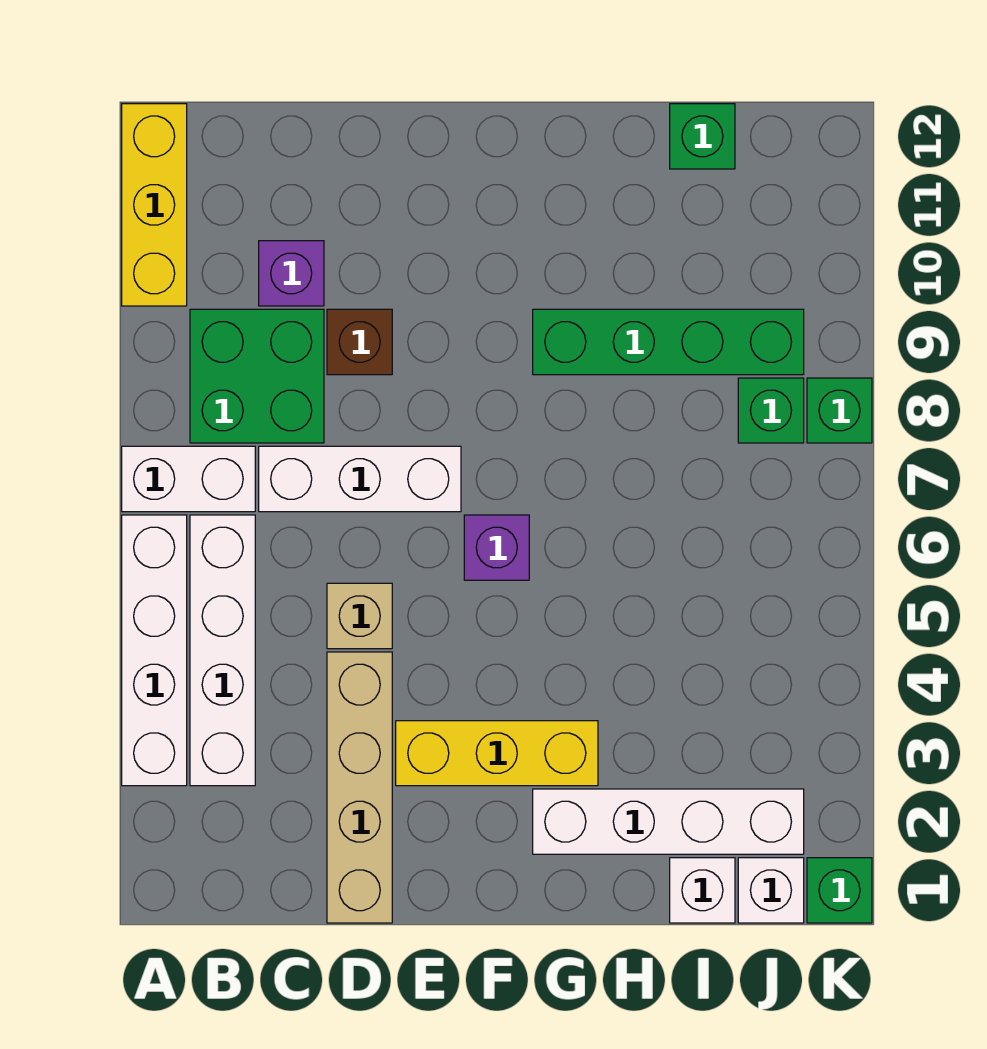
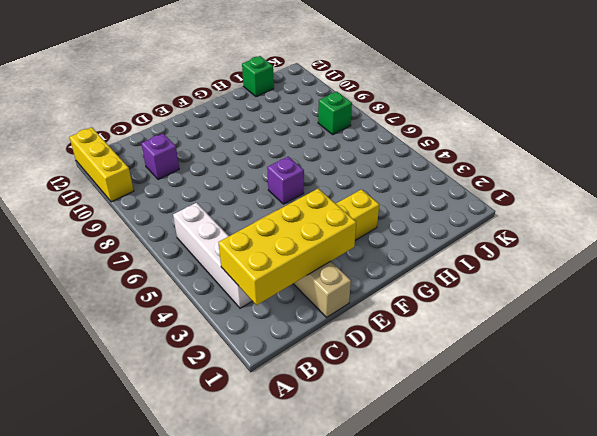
yellow brick B2:E3 level 2 -> none
none -> white brick A3:A6 level 1
none -> white brick A7:B7 level 1
none -> green brick B8:C9 level 1

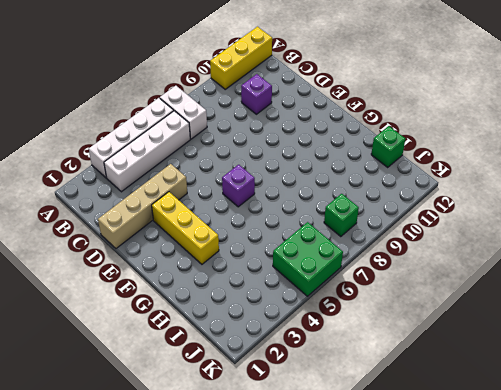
green brick J5:K6 level 1 -> green brick B8:C9 level 1
none -> white brick C7:E7 level 1
none -> tan brick D5 level 1
none -> brown brick D9 level 1

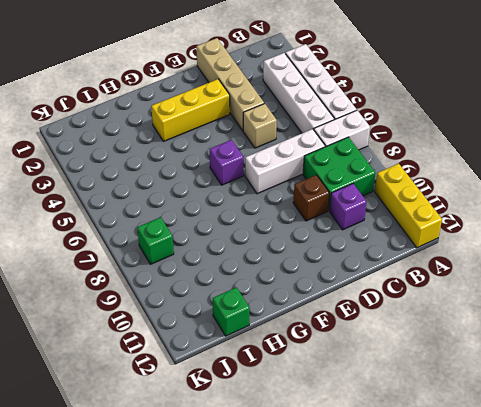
none -> white brick G2:J2 level 1
none -> green brick G9:J9 level 1
none -> white brick I1 level 1

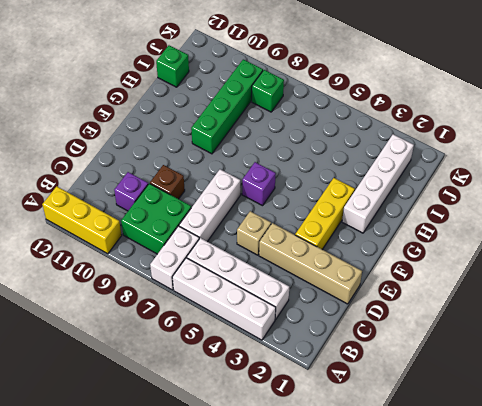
none -> white brick I1 level 1
none -> white brick J1 level 1
none -> green brick K1 level 1

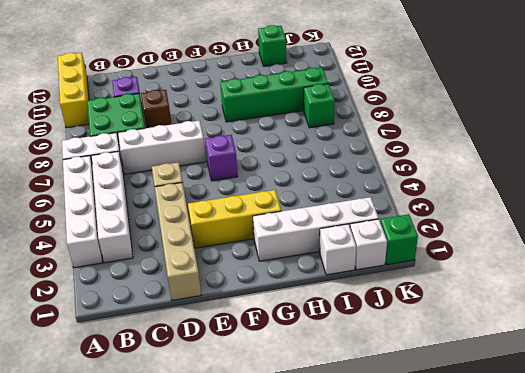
none -> green brick K8 level 1

